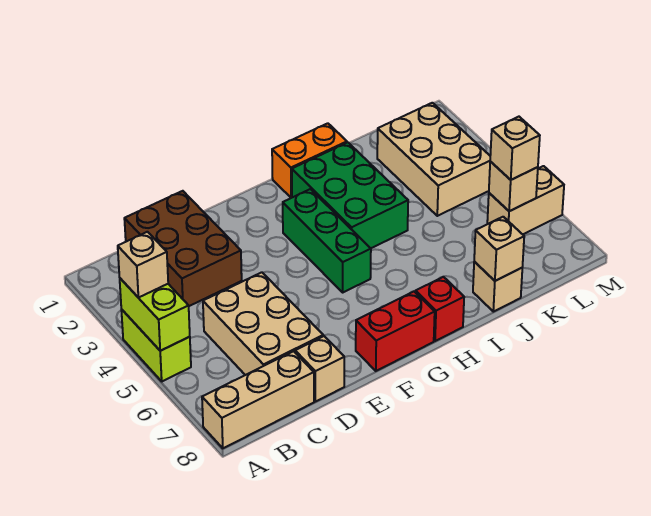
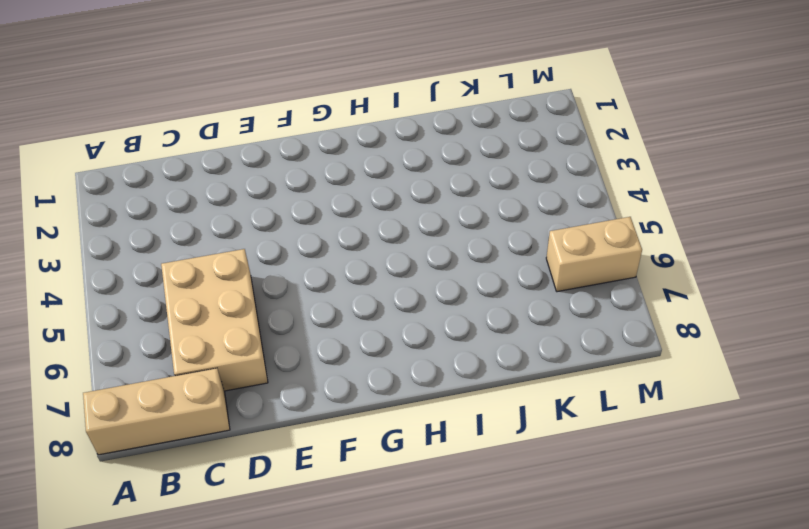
none -> lime brick A4:A5 level 1
none -> brown brick C1:D3 level 1
none -> tan brick D8 level 1

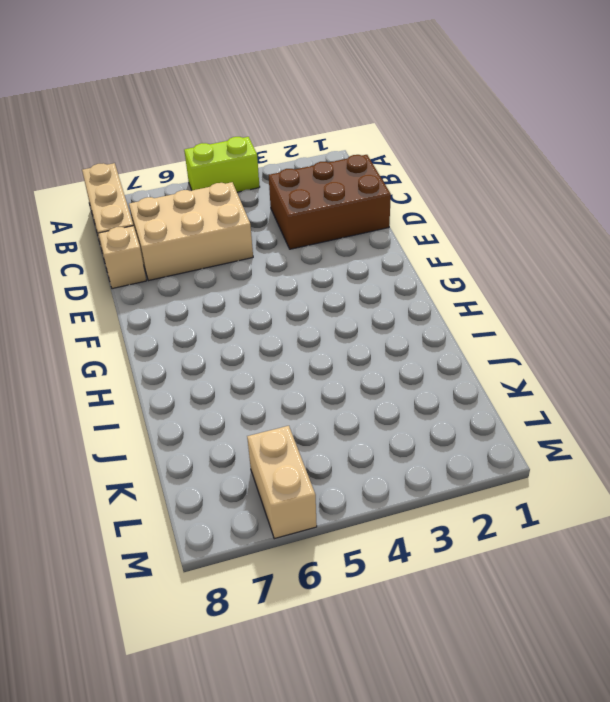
none -> red brick F8:G8 level 1
none -> green brick G3:G5 level 1
none -> orange brick H1:I1 level 1

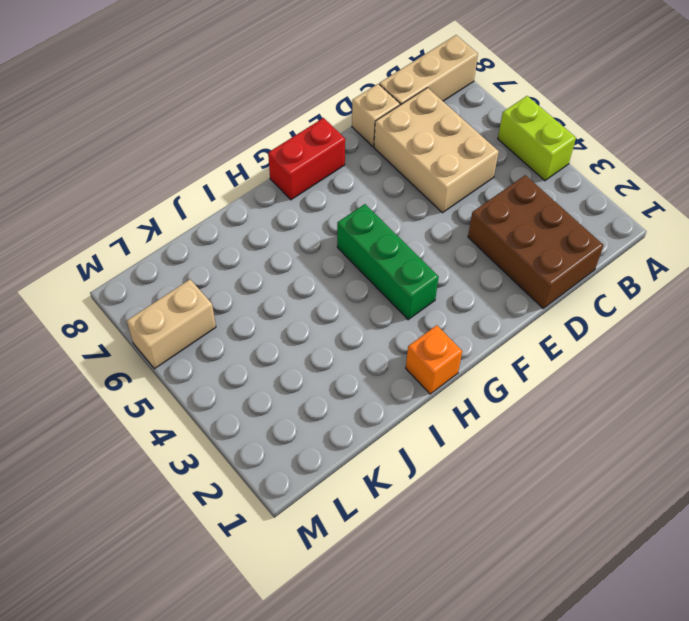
orange brick H1 level 1 -> orange brick H1:I1 level 1
none -> green brick H2:I4 level 1
none -> red brick H8 level 1
none -> tan brick J8 level 1

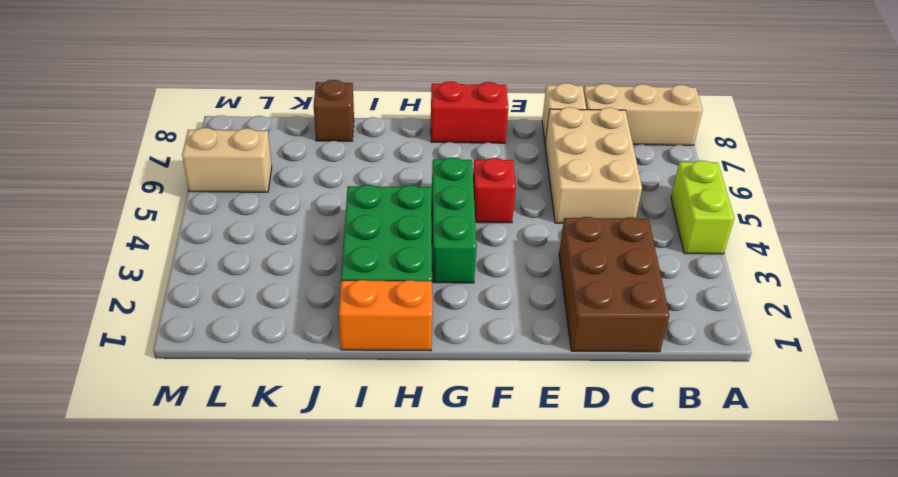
red brick F5 level 1 -> red brick H8 level 1
brown brick J8 level 1 -> tan brick J8 level 1
none -> tan brick K2:L4 level 1
none -> lime brick A4:A5 level 2
none -> tan brick J8 level 2

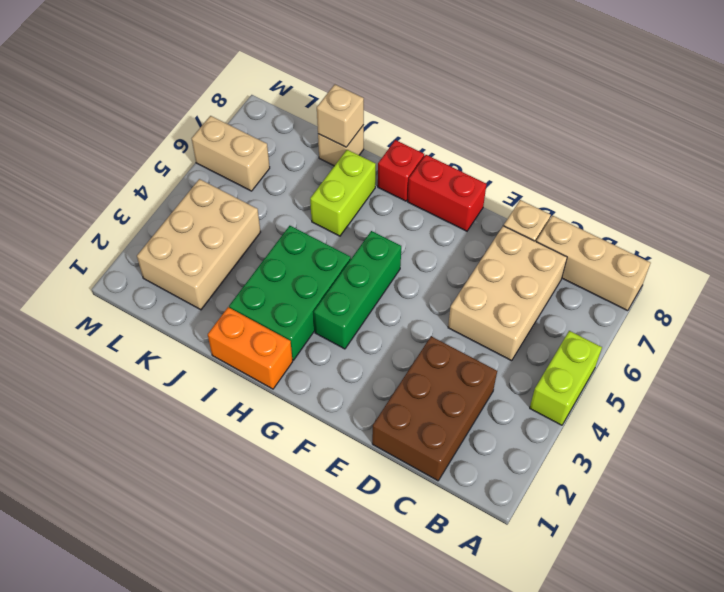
lime brick I6:I7 level 1 -> lime brick A4:A5 level 2
none -> tan brick L6 level 2
none -> tan brick A4 level 3
none -> tan brick L6 level 3

